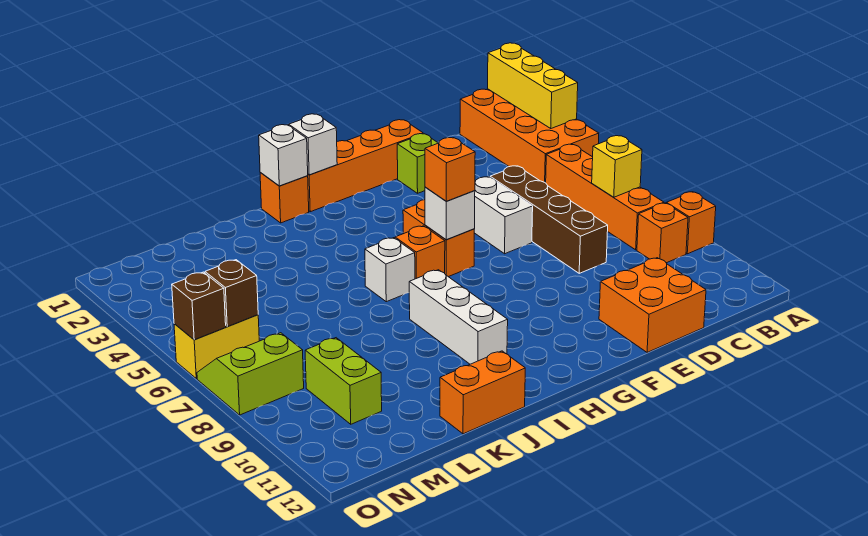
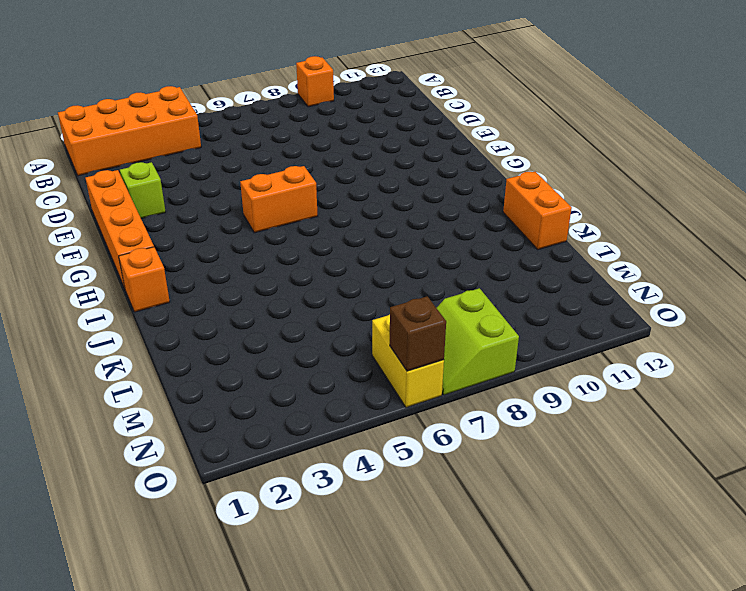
none -> orange brick B5:B8 level 1
none -> orange brick B9 level 1
none -> brown brick D5:D8 level 1

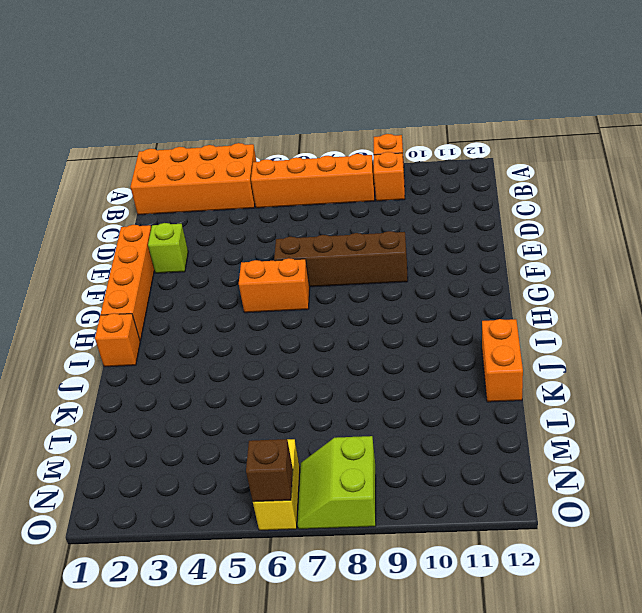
brown brick F6:F9 level 1 -> brown brick D5:D8 level 1
none -> orange brick D11:E12 level 1
none -> white brick E5:E6 level 1
none -> orange brick H6 level 1

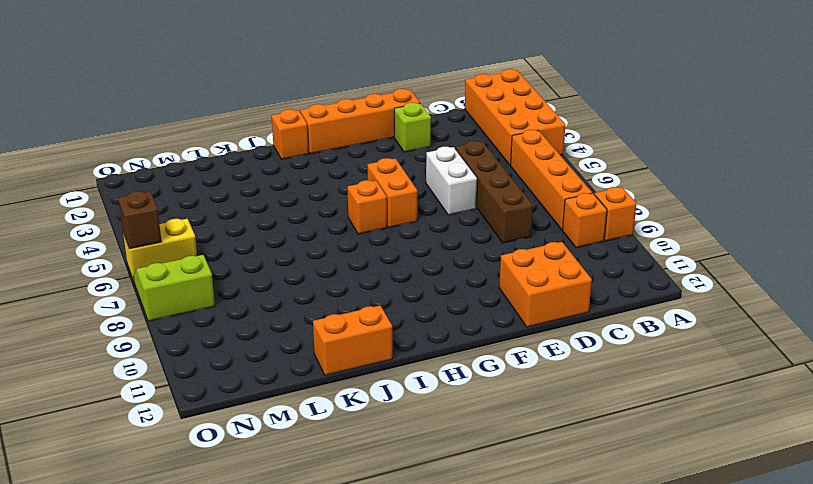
none -> white brick I6 level 1
none -> white brick I8:I10 level 1
none -> lime brick M9:M10 level 1

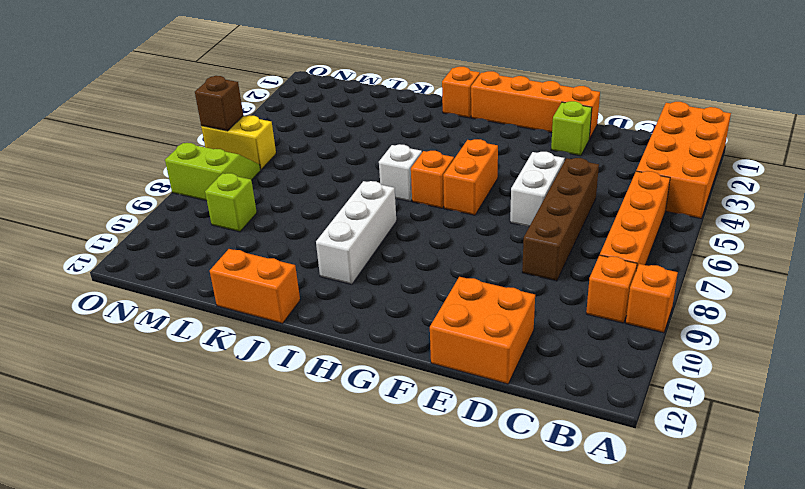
lime brick M9 level 1 -> lime brick M9:M10 level 1
none -> yellow brick A1:A3 level 2
none -> yellow brick B7 level 2
none -> white brick G6 level 2

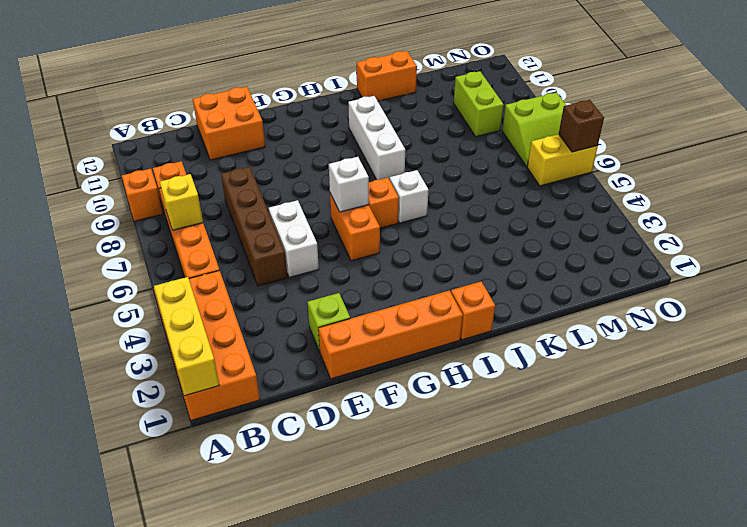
none -> white brick H1 level 2
none -> white brick I1 level 2
none -> brown brick N6 level 2

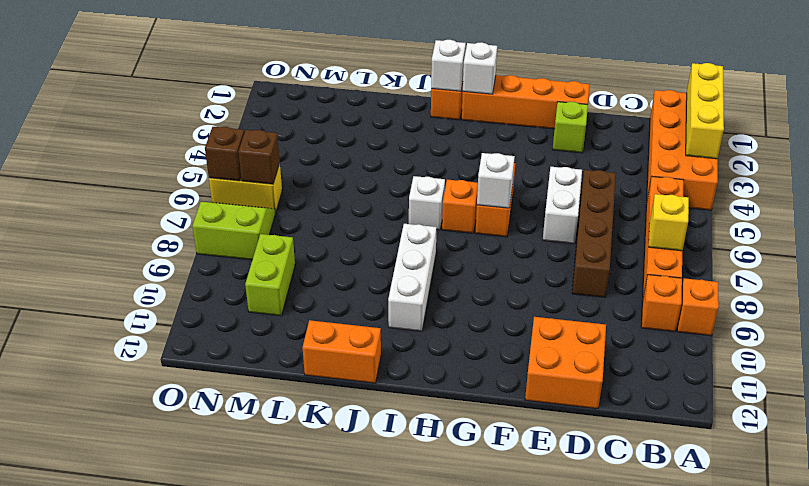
none -> orange brick G6 level 3

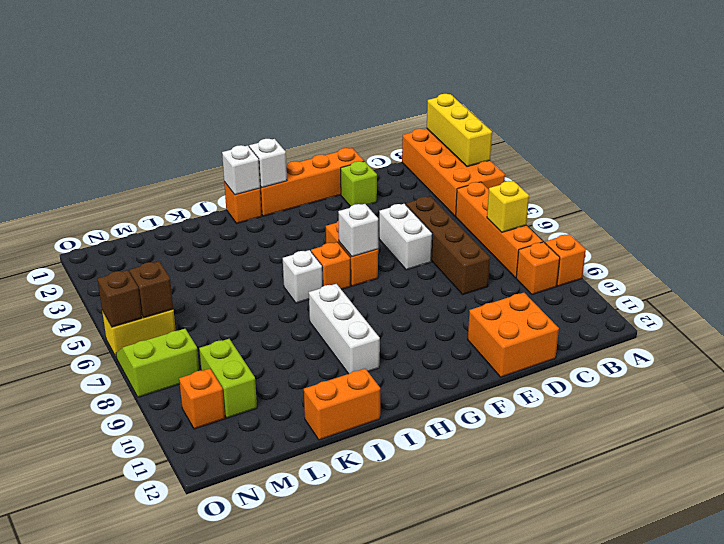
orange brick N10 level 1 -> orange brick G6 level 3

